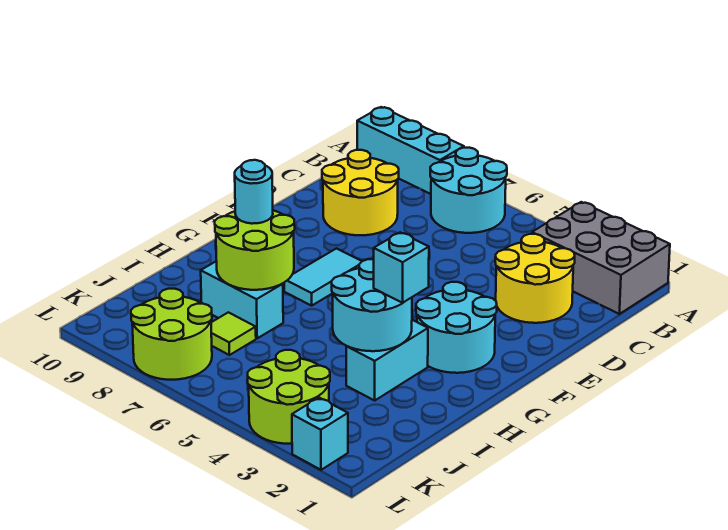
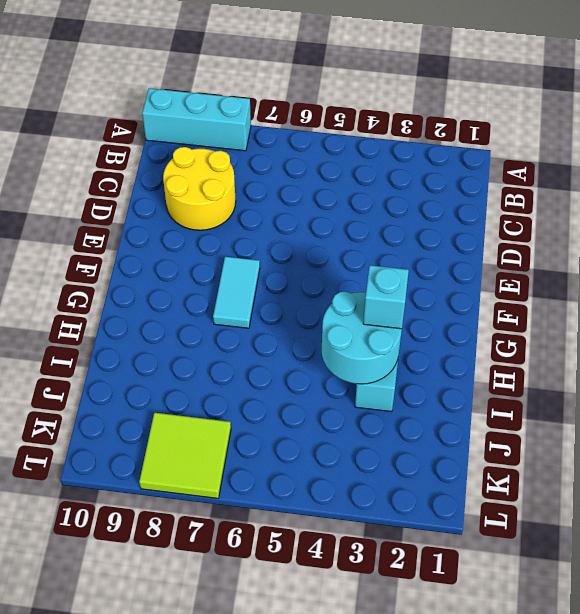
lime tile K7:L8 level 1 -> lime round brick K7:L8 level 1
none -> grey brick A1:B3 level 1
none -> cyan round brick A6:B7 level 1
none -> yellow round brick C2:D3 level 1

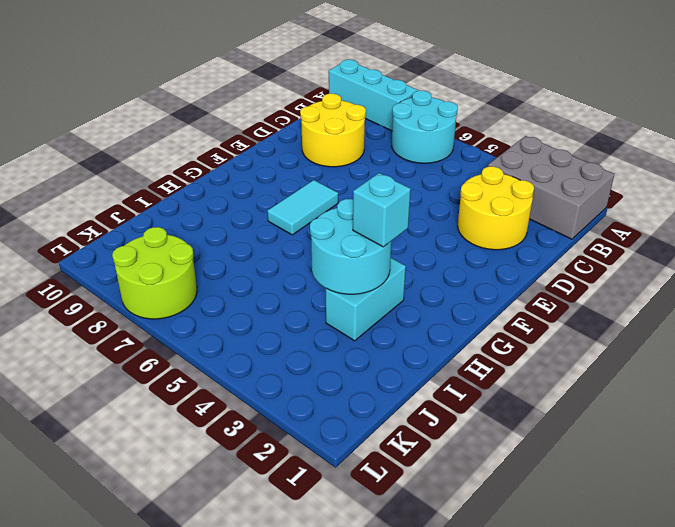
none -> cyan round brick F2:G3 level 1
none -> cyan brick I7:I8 level 1
none -> lime tile J7 level 1

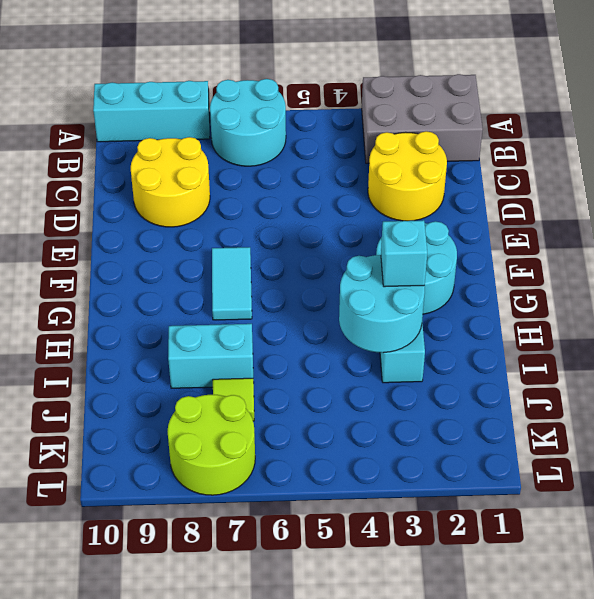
none -> lime round brick K3:L4 level 1
none -> cyan brick L2 level 1
none -> lime round brick H7:I8 level 2

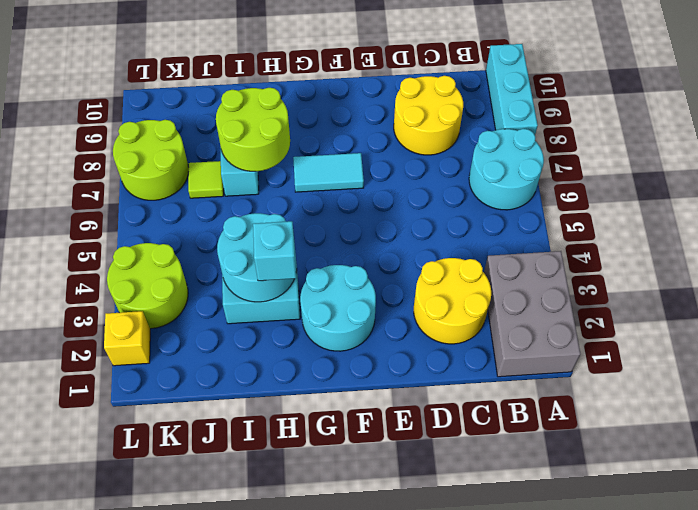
yellow brick L2 level 1 -> cyan brick L2 level 1
none -> cyan round brick H8 level 3

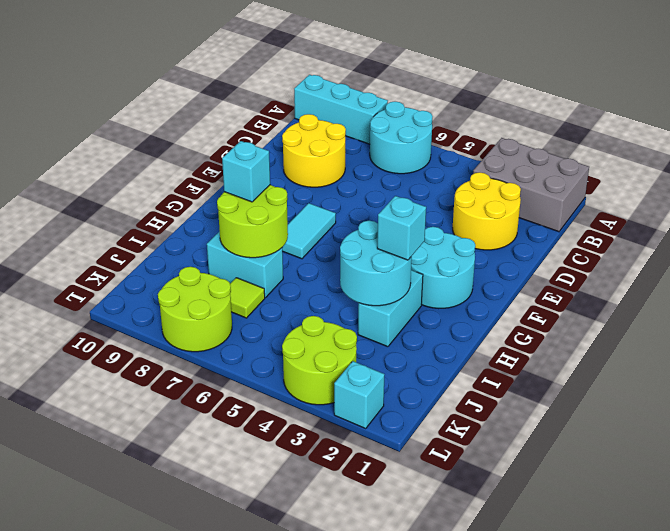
cyan brick H8 level 3 -> cyan round brick H8 level 3

